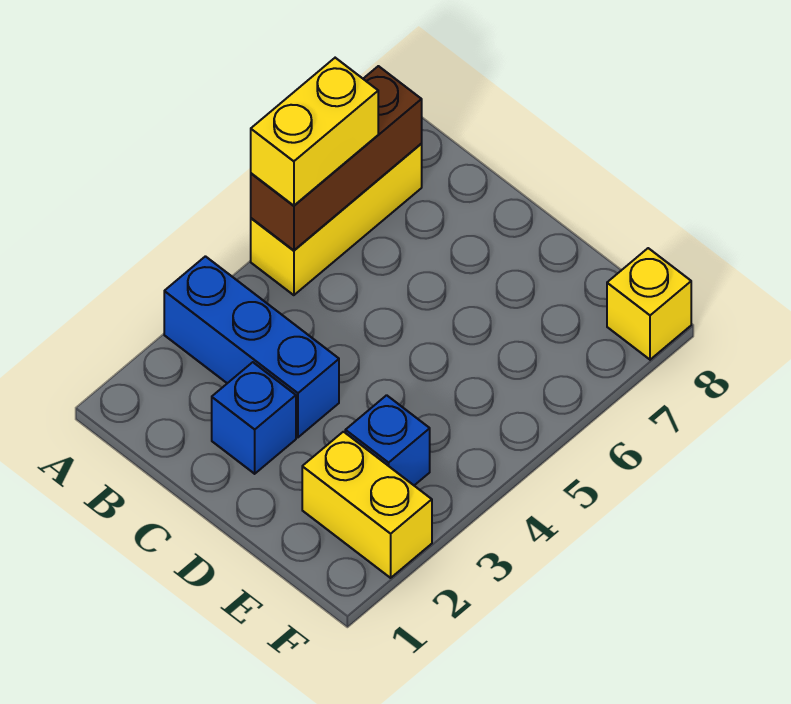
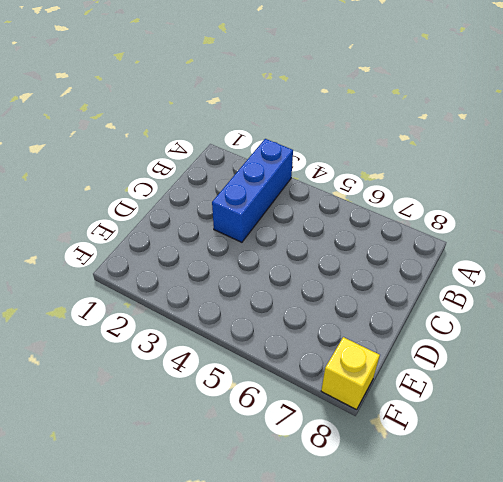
none -> yellow brick A5:A7 level 1
none -> blue brick C2 level 1

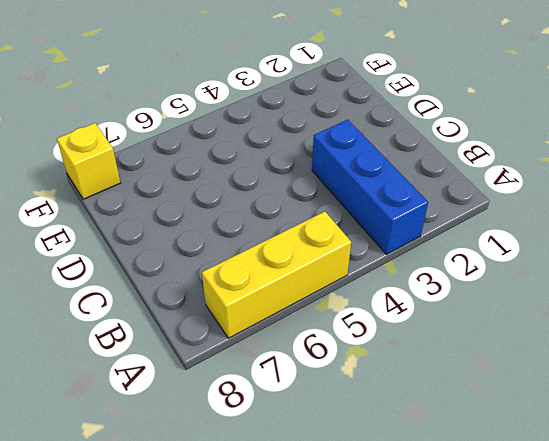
none -> blue brick C2 level 1
none -> yellow brick E2:F2 level 1

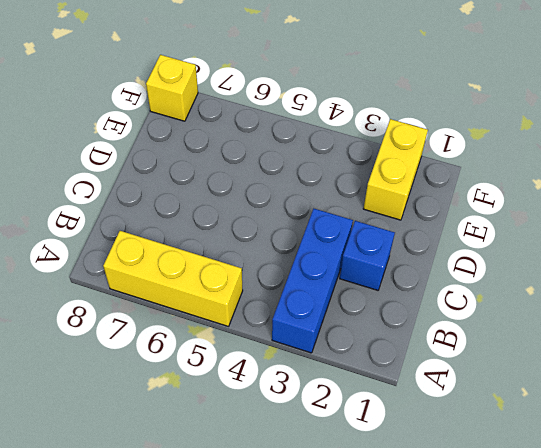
none -> blue brick E3 level 1
none -> brown brick A5:A7 level 2

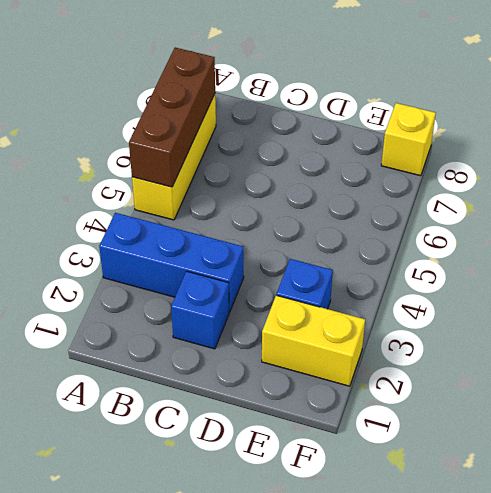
none -> yellow brick A5:A6 level 3

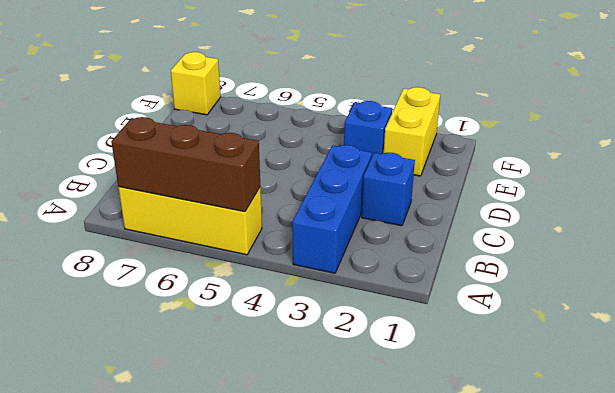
none -> yellow brick A5:A6 level 3

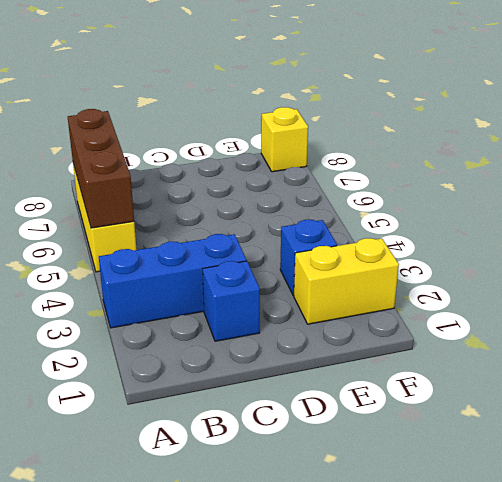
none -> yellow brick A5:A6 level 3

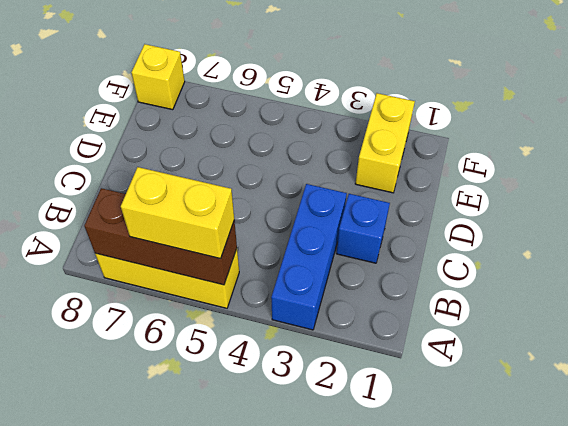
none -> blue brick E3 level 1

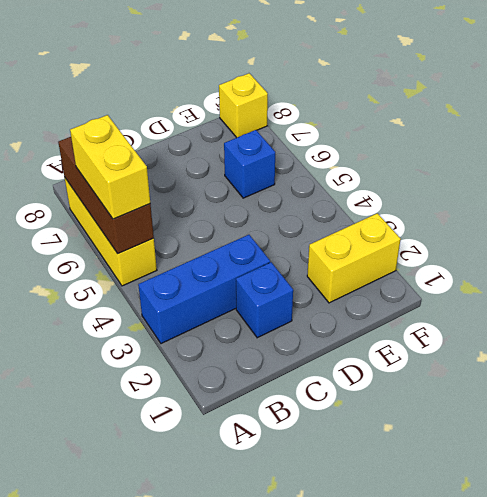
blue brick E6 level 1 -> blue brick E3 level 1

